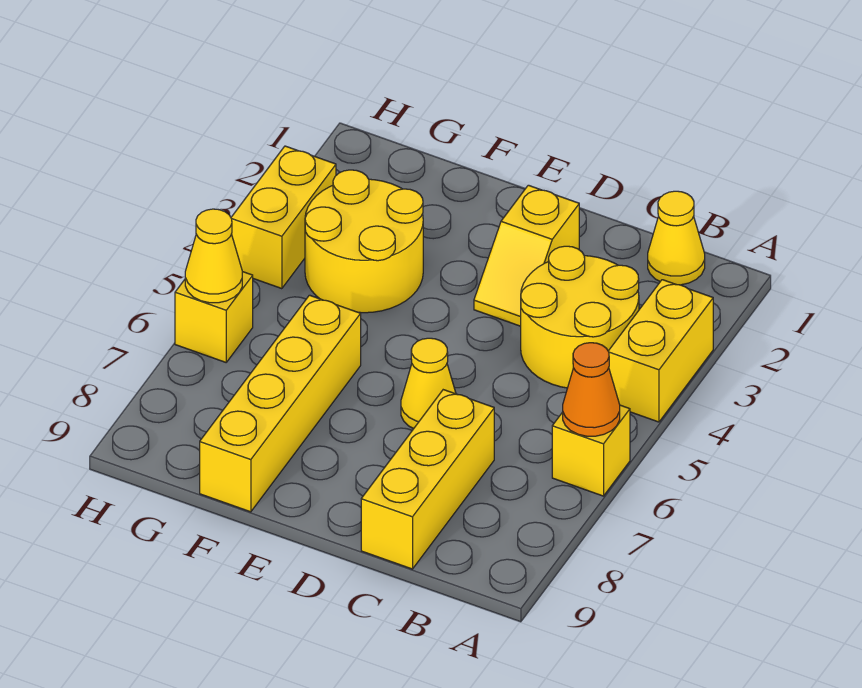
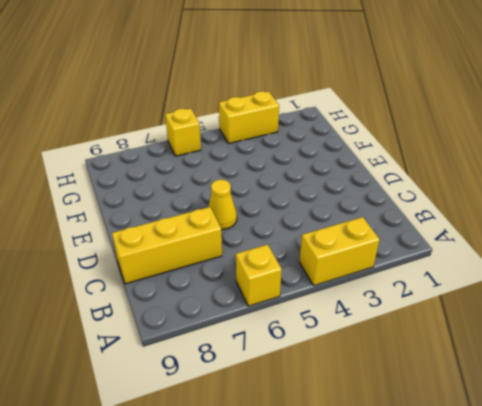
none -> yellow cone B1 level 1
none -> yellow round brick B3:C4 level 1
none -> yellow slope D2:D3 level 1 top 2

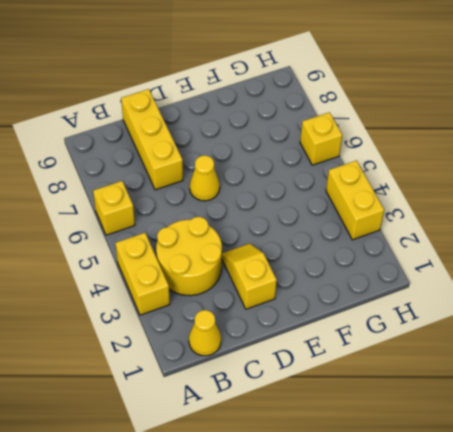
none -> yellow round brick F3:G4 level 1
none -> yellow brick F6:F9 level 1
none -> orange cone A6 level 2

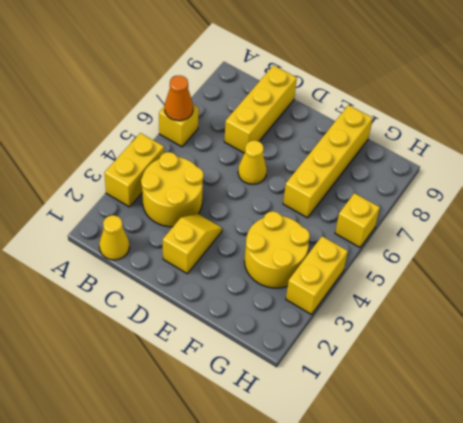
none -> yellow cone H6 level 2

